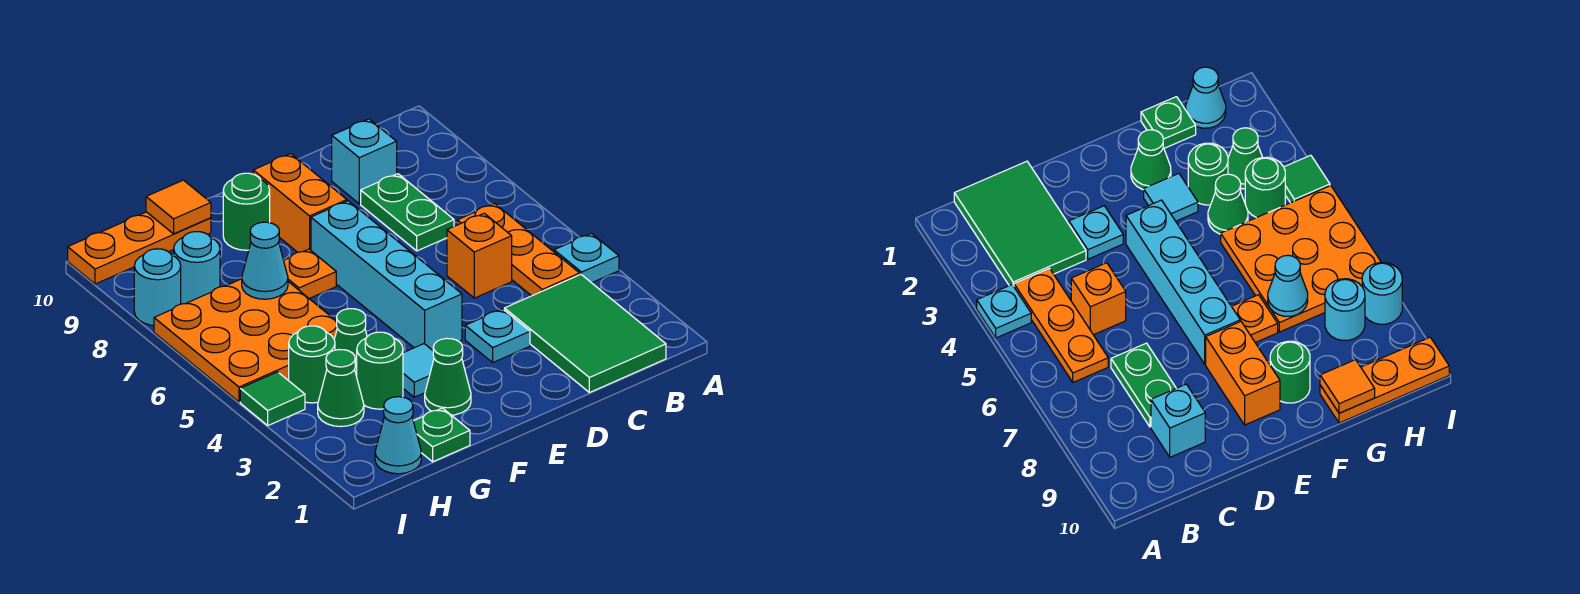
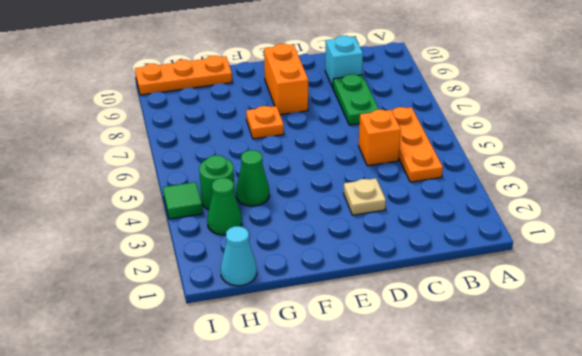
tan plate D3 level 1 -> cyan plate D3 level 1
none -> cyan plate A4 level 1
none -> green tile B1:C3 level 1
none -> cyan brick E4:E7 level 1

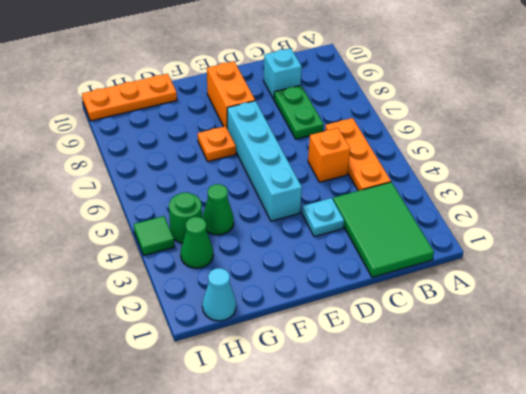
none -> cyan plate A4 level 1
none -> green cone F2 level 1
none -> cyan tile F3 level 1

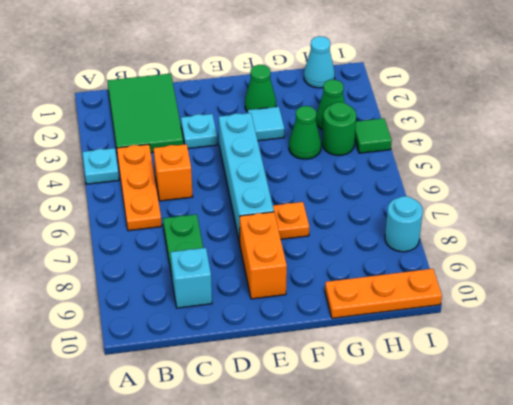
none -> green round brick F9 level 1
none -> green plate G1 level 1
none -> green round brick G3 level 1

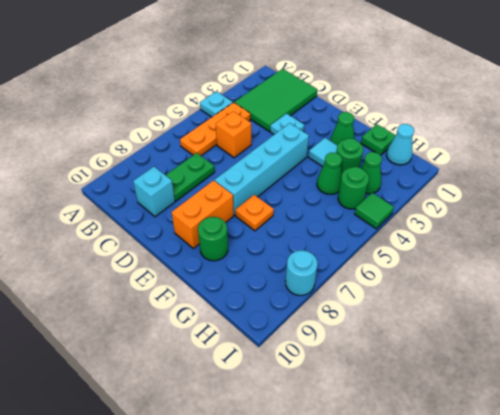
none -> orange plate G5:I7 level 1
none -> orange plate G10:I10 level 1
none -> cyan round brick H8 level 1

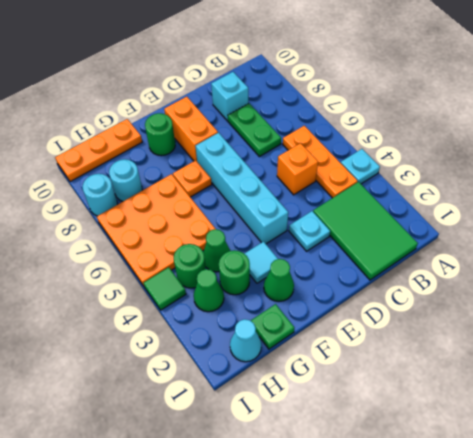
none -> cyan cone G7 level 2
none -> orange tile G10 level 2

